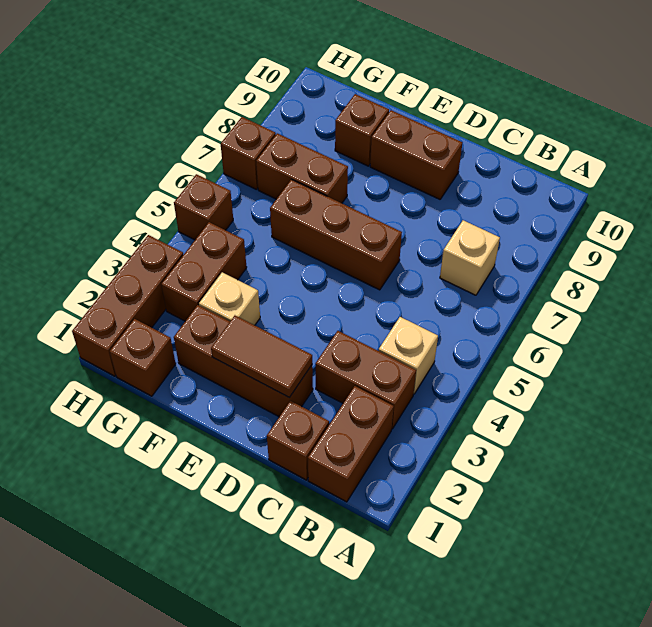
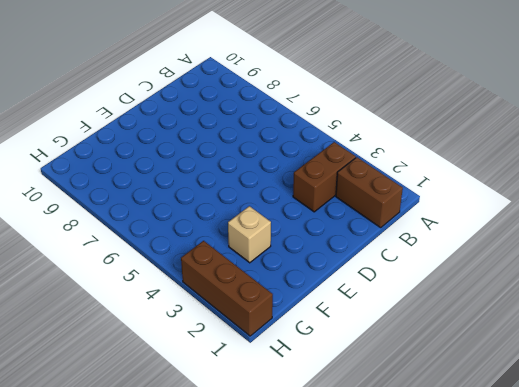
none -> tan brick B4 level 1
none -> tan brick B7 level 1
none -> brown brick C1 level 1

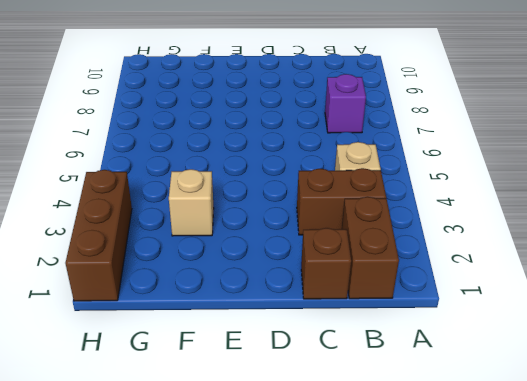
purple brick B7 level 1 -> tan brick B7 level 1
none -> brown brick D2:F2 level 1
none -> brown brick D6:F6 level 1
none -> brown brick D9:E9 level 1

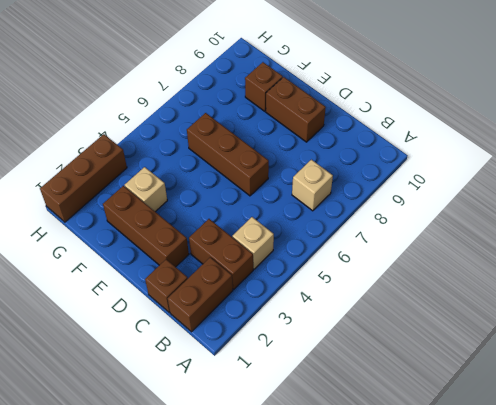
none -> brown brick F7:G7 level 1
none -> brown brick G1 level 1
none -> brown brick G3:G4 level 1

